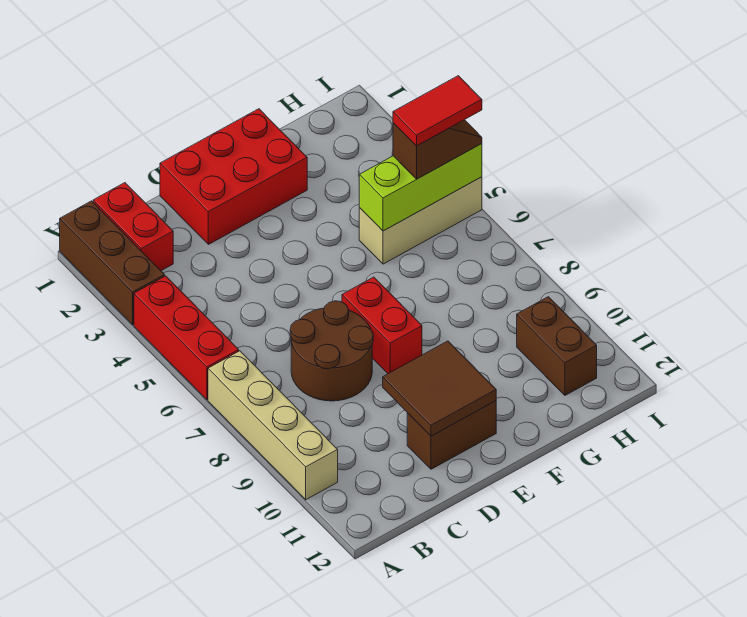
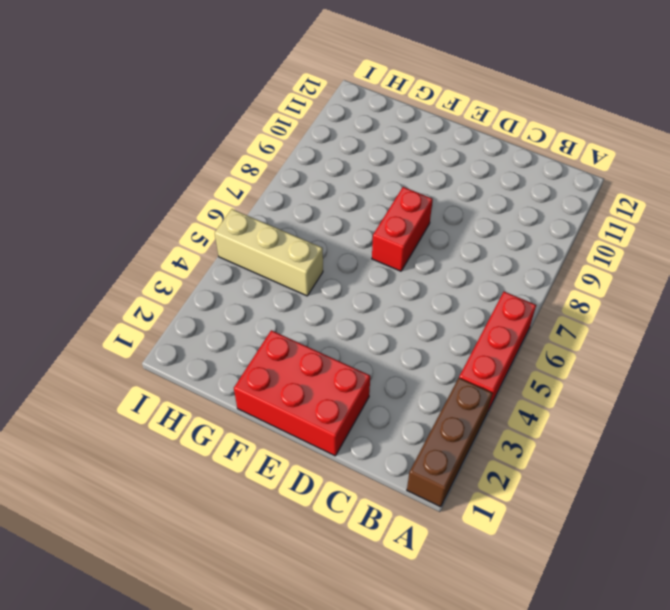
none -> tan brick A7:A10 level 1
none -> red brick B1:B2 level 1
none -> brown round brick C7:D8 level 1

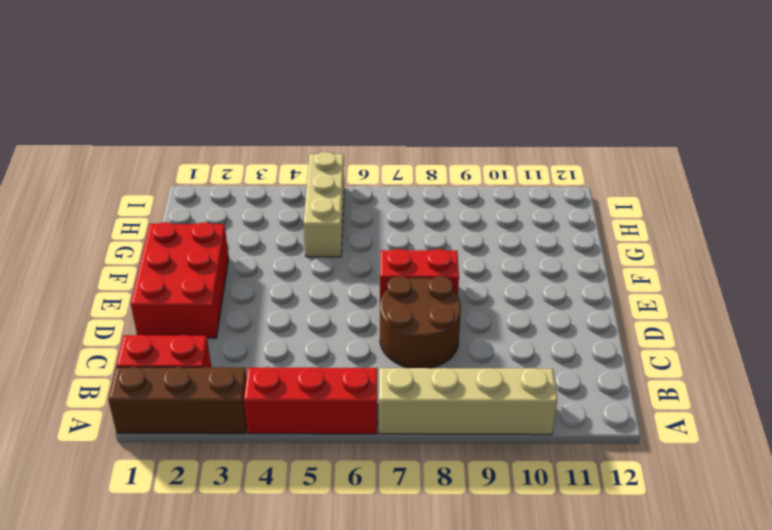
none -> brown brick D11:E11 level 1
none -> brown brick H10:H11 level 1
none -> brown tile D10:E11 level 2

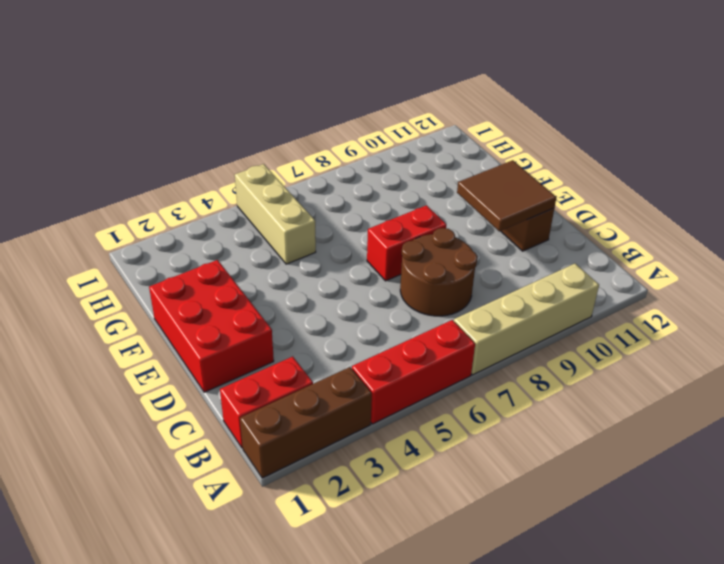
none -> brown brick H10:H11 level 1
none -> lime brick G5:I5 level 2
none -> brown slope H5:I5 level 3 top H

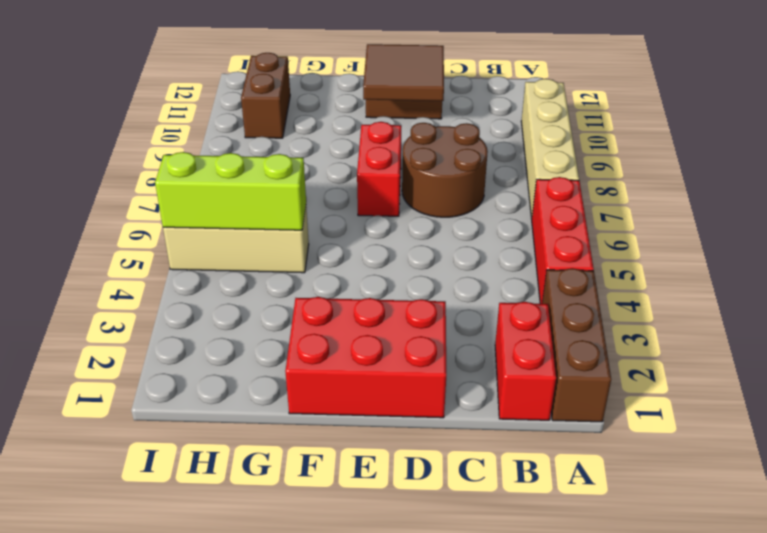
none -> brown slope H5:I5 level 3 top H
none -> red tile H5:I5 level 4

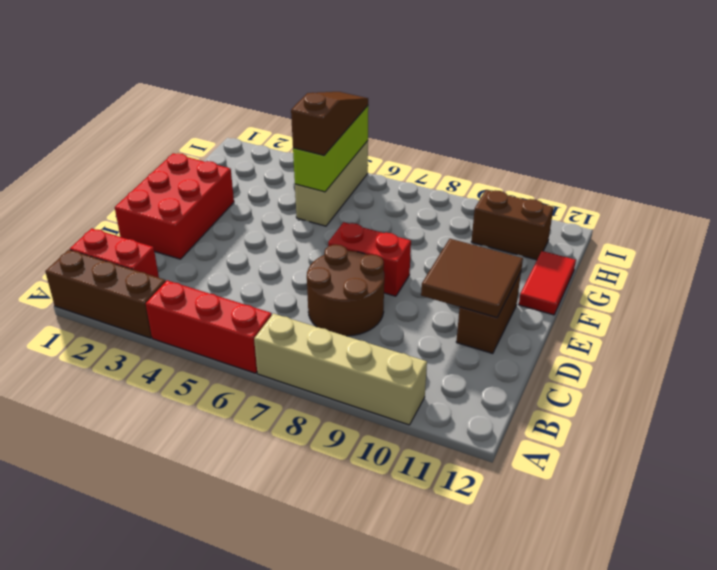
red tile F12:G12 level 1 -> red tile H5:I5 level 4
brown slope G5:I5 level 3 top G -> brown slope H5:I5 level 3 top H

